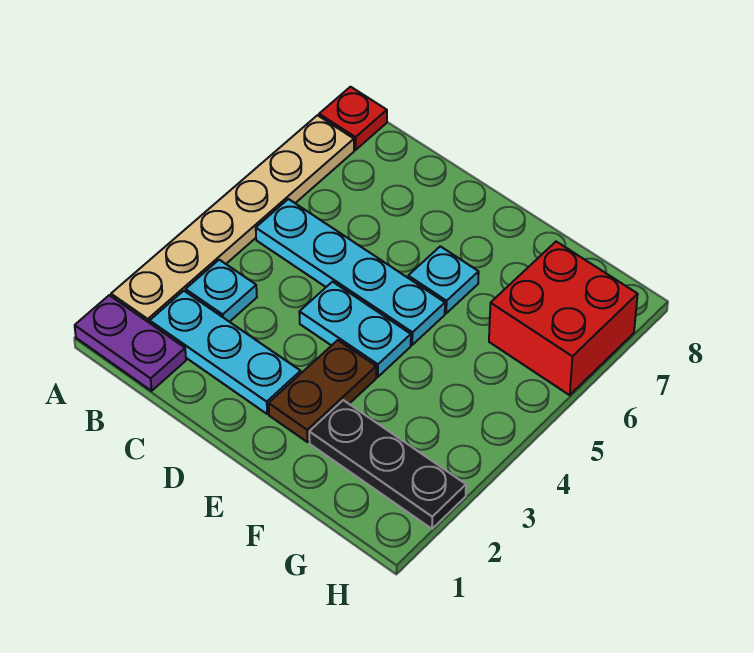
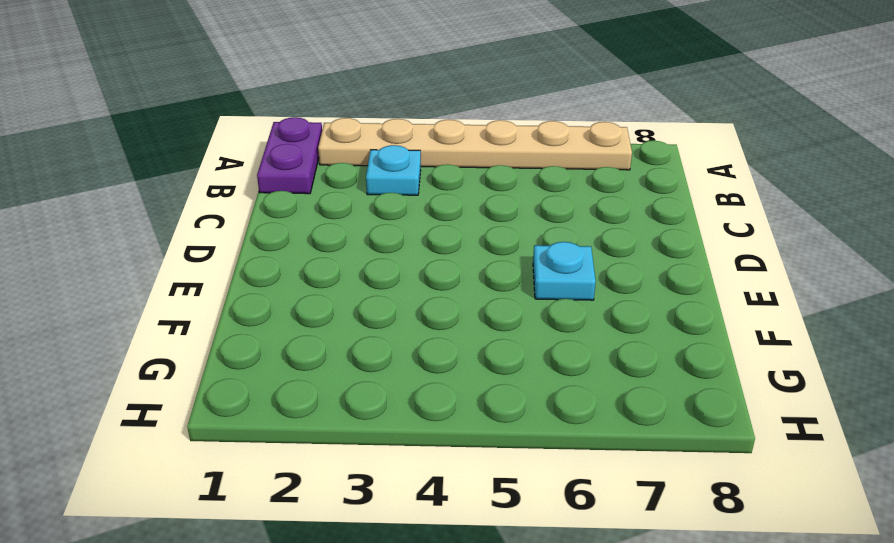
none -> red plate A8 level 1
none -> cyan plate B2:D2 level 1

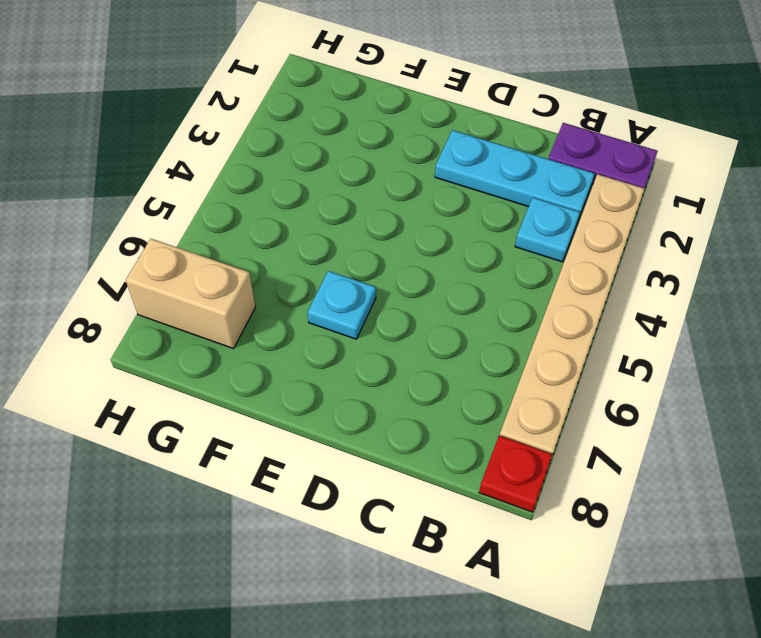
tan brick G7:H7 level 1 -> red brick G6:H7 level 1
none -> cyan plate B5:E5 level 1
none -> cyan plate D4:E4 level 1

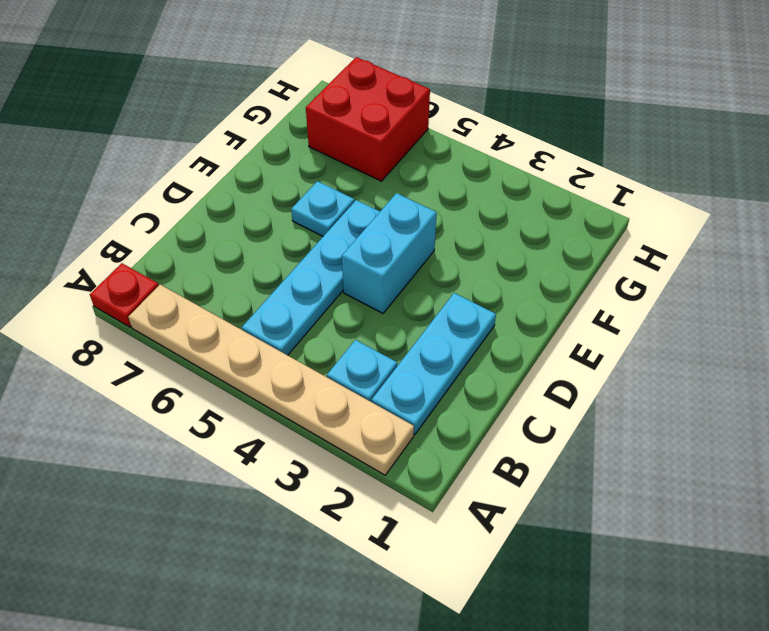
cyan brick D4:E4 level 1 -> cyan plate D4:E4 level 1
none -> purple plate A1:B1 level 1
none -> brown plate E2:E3 level 1

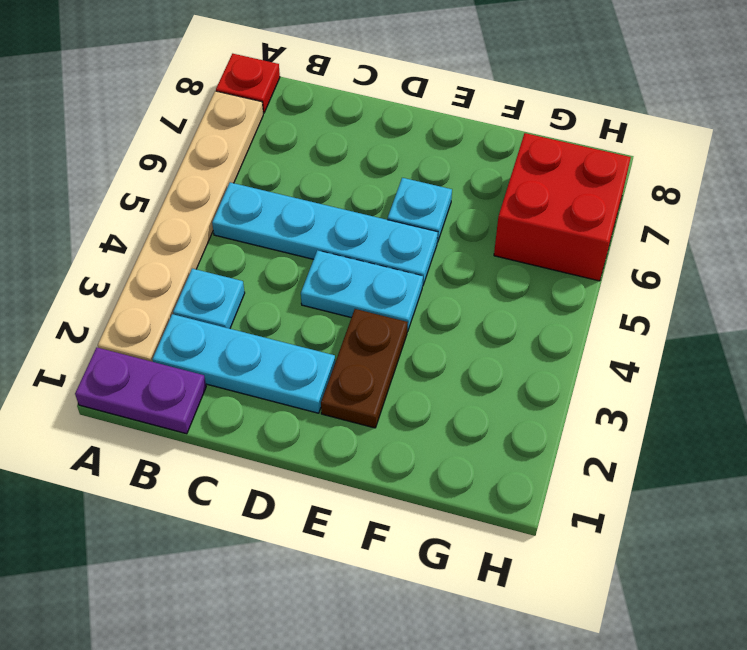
none -> black plate F2:H2 level 1

